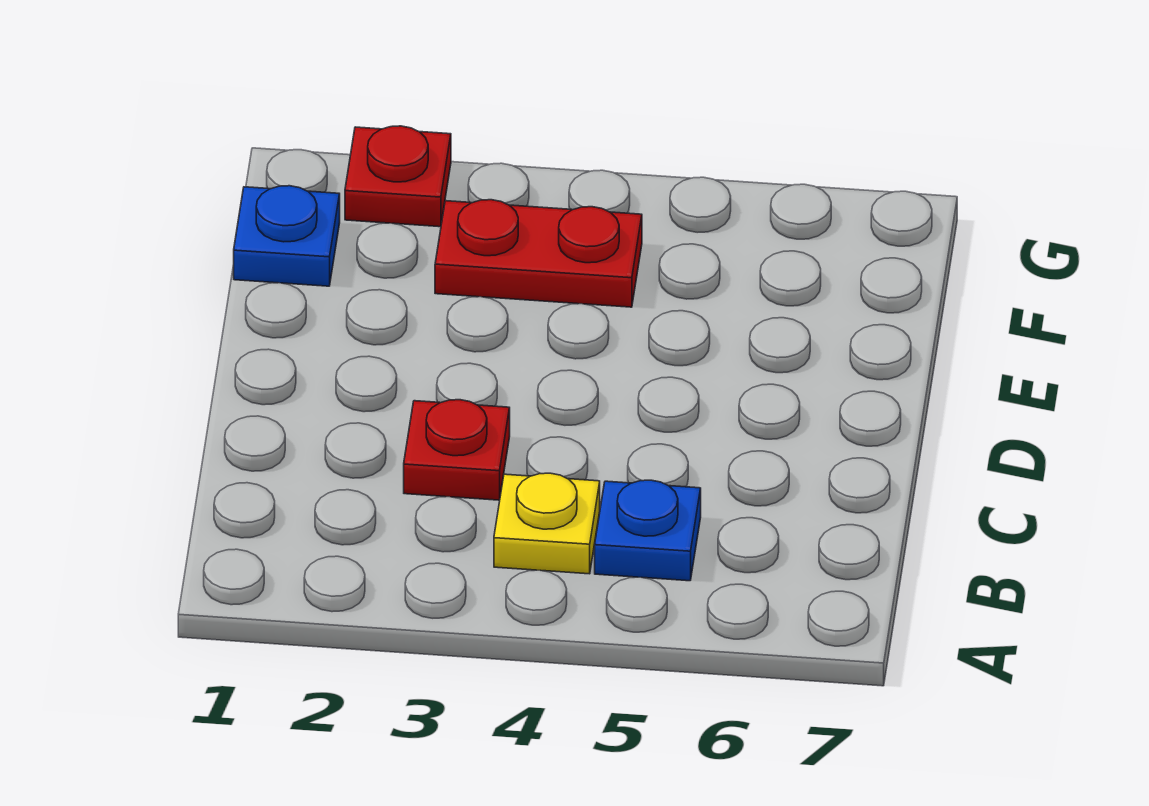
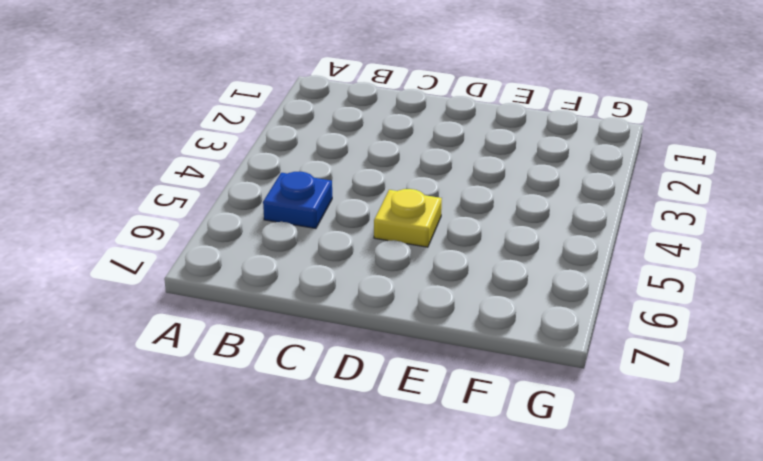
yellow plate D5 level 1 -> yellow plate B4 level 1
none -> red plate C3 level 1
none -> blue plate F1 level 1

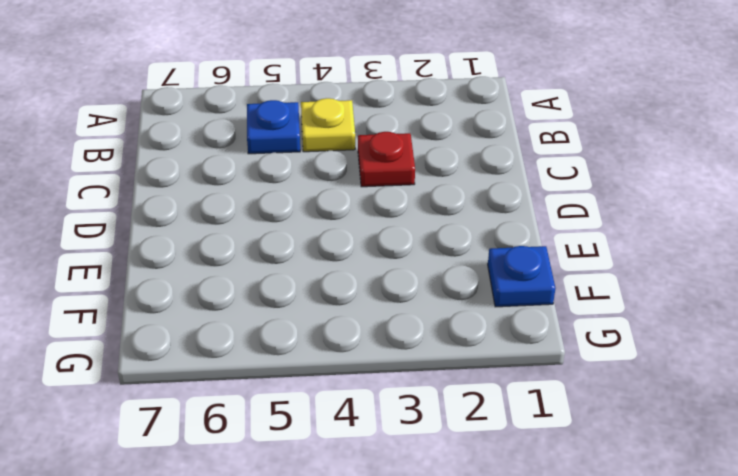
none -> red plate F3:F4 level 1
none -> red plate G2 level 1

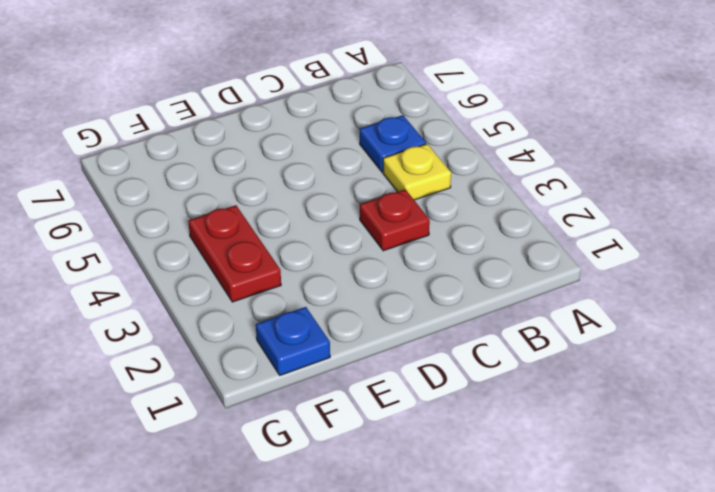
none -> red plate G2 level 1

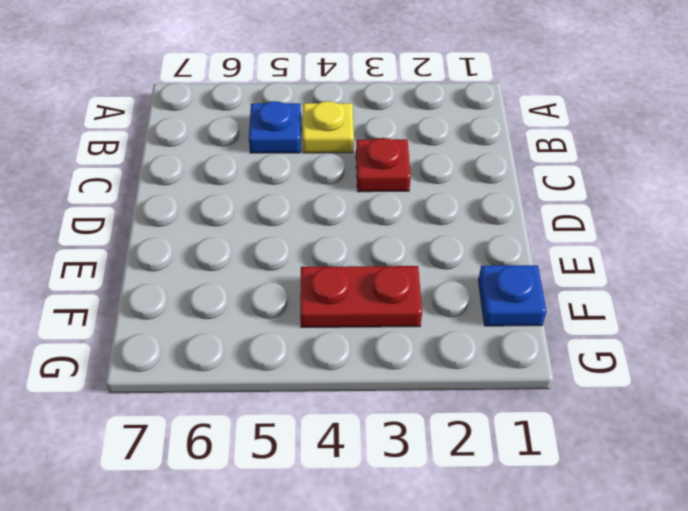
none -> red plate G2 level 1

